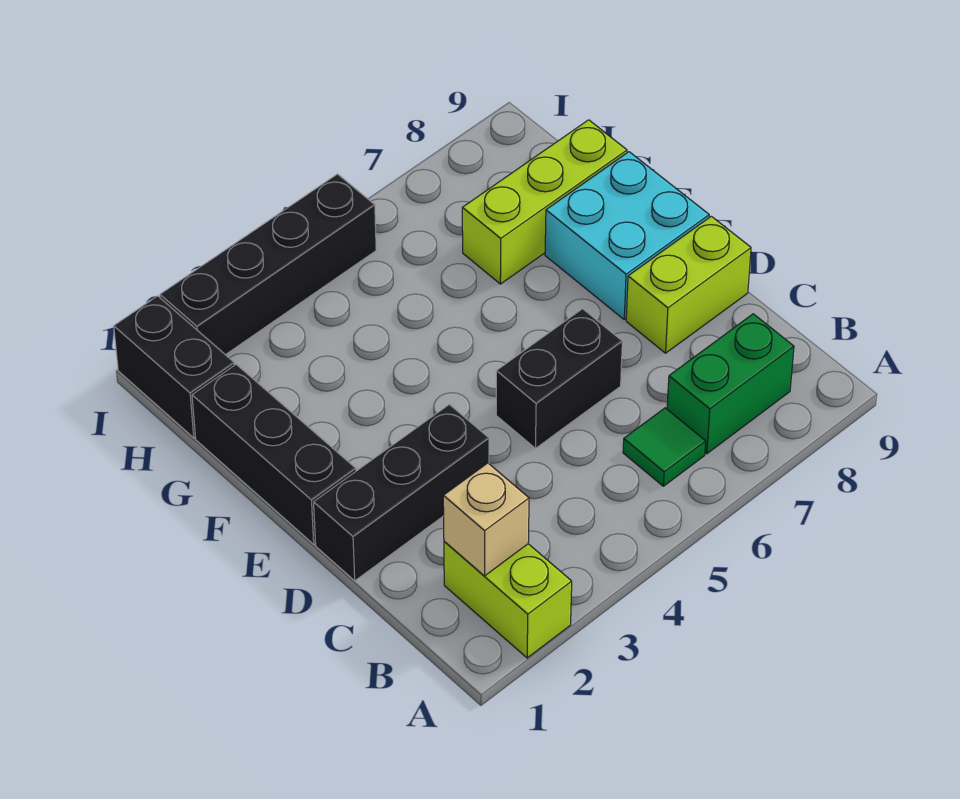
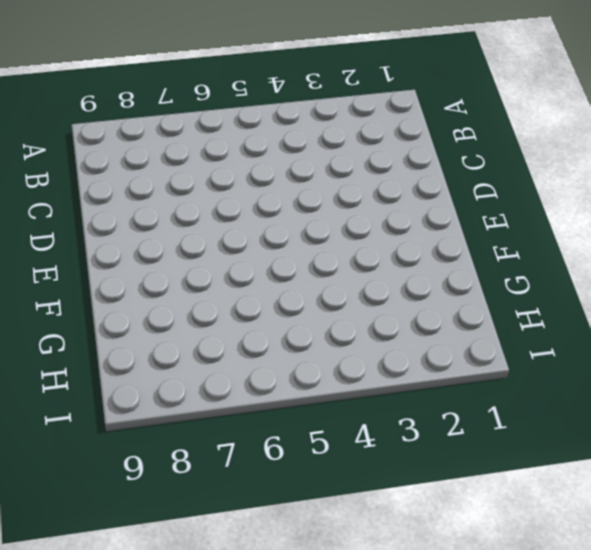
none -> lime brick A2:B2 level 1
none -> green tile B6 level 1
none -> green brick B7:B8 level 1

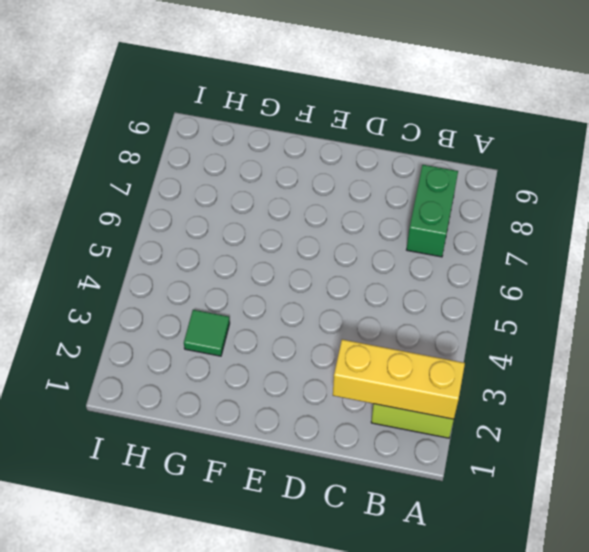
yellow brick A2:C2 level 2 -> tan brick B2 level 2
green tile G3 level 1 -> green tile B6 level 1
none -> black brick D1:D3 level 1
none -> black brick D5:D6 level 1
none -> lime brick D8:D9 level 1

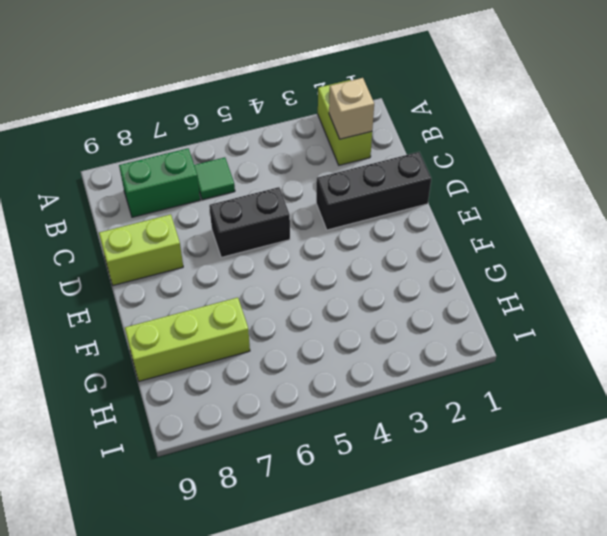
none -> black brick E1:G1 level 1
none -> cyan brick E8:F9 level 1
none -> black brick H1:I1 level 1

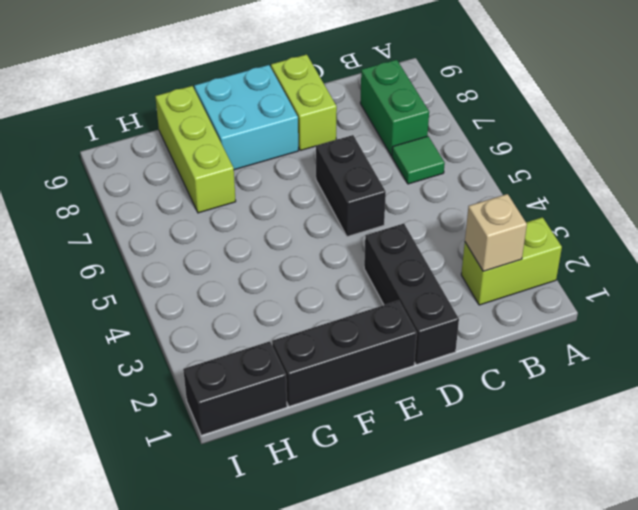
none -> black brick I2:I5 level 1

